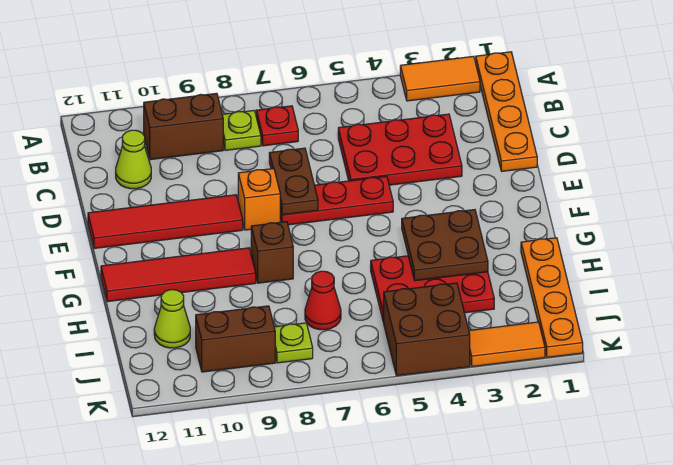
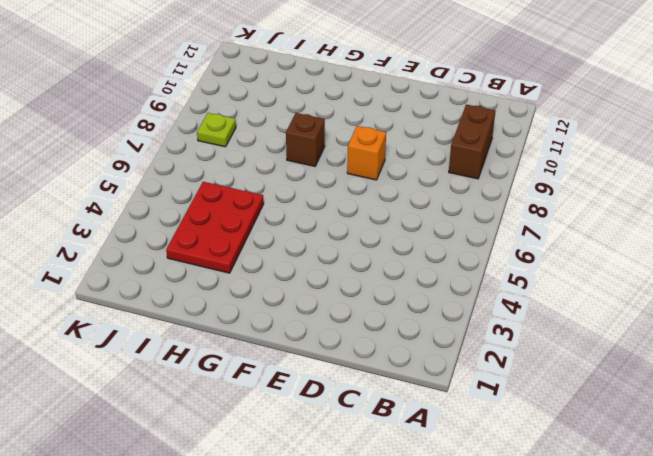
none -> orange plate A1:D1 level 1
none -> orange tile A2:A3 level 1
none -> red plate B7 level 1

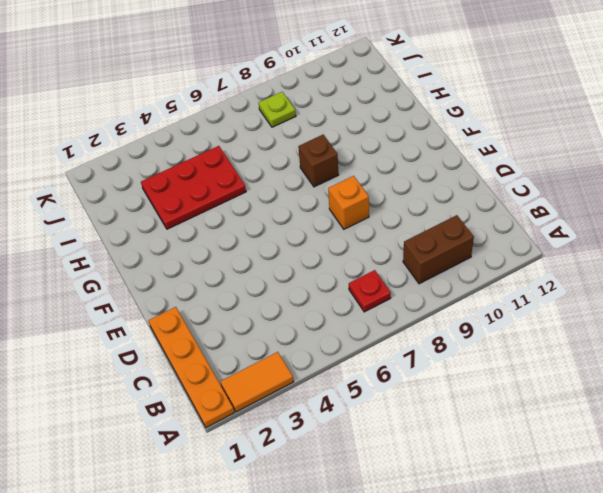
none -> lime plate B8 level 1
none -> red plate C3:D5 level 1
none -> lime cone C11 level 1

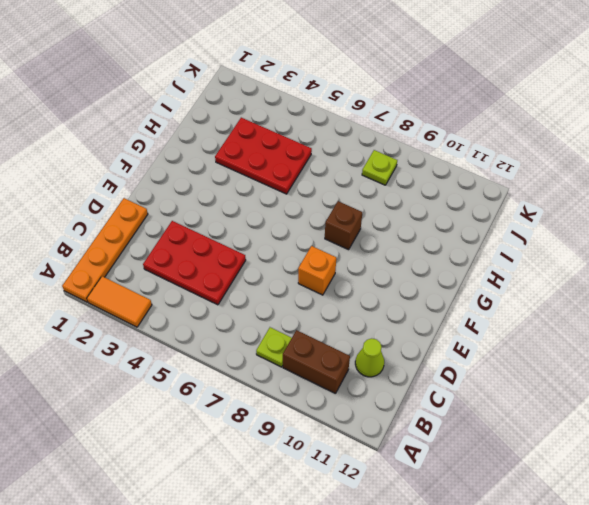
none -> red plate B7 level 1
none -> red plate E5:E7 level 1
none -> red tile E9:E12 level 1

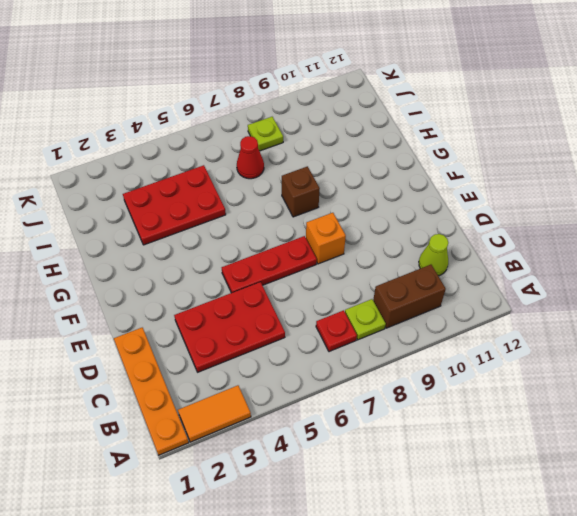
none -> red tile E9:E12 level 1
none -> red tile G9:G12 level 1
none -> orange plate H1:K1 level 1

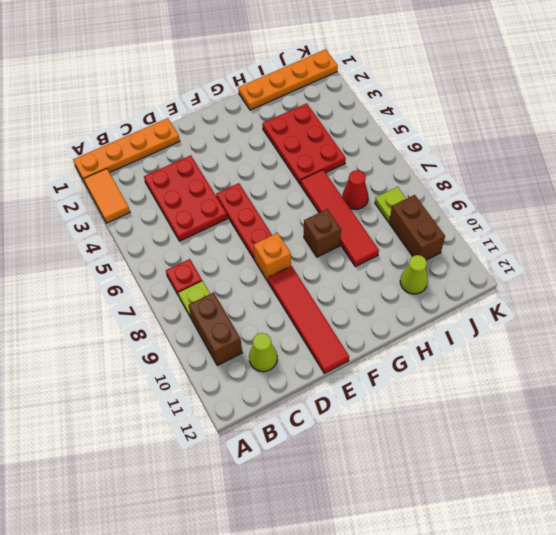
red tile H6:H9 level 1 -> red tile G9:G12 level 1
none -> brown brick J4:K5 level 1
none -> orange tile K2:K3 level 1
none -> brown plate D7:E7 level 2

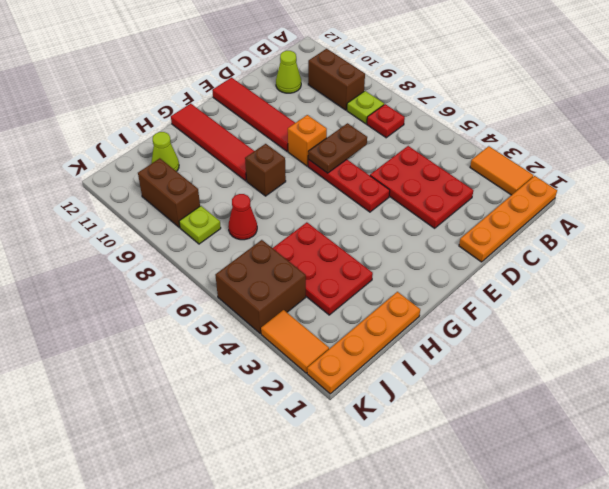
none -> brown plate G3:H4 level 2

